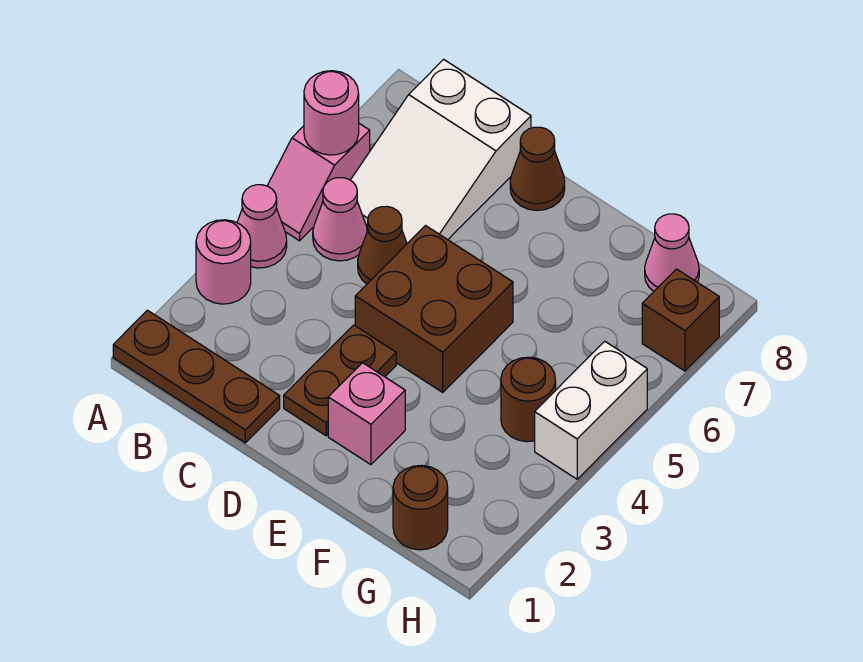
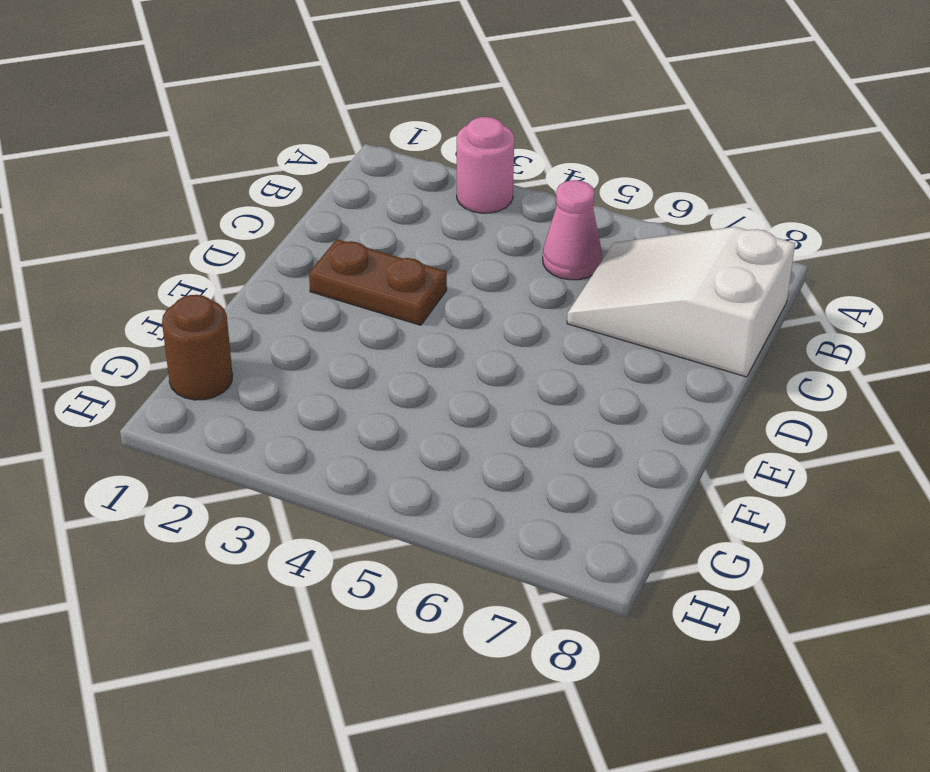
none -> brown plate A1:C1 level 1
none -> pink cone A4 level 1
none -> pink slope A5:A6 level 1 top 6

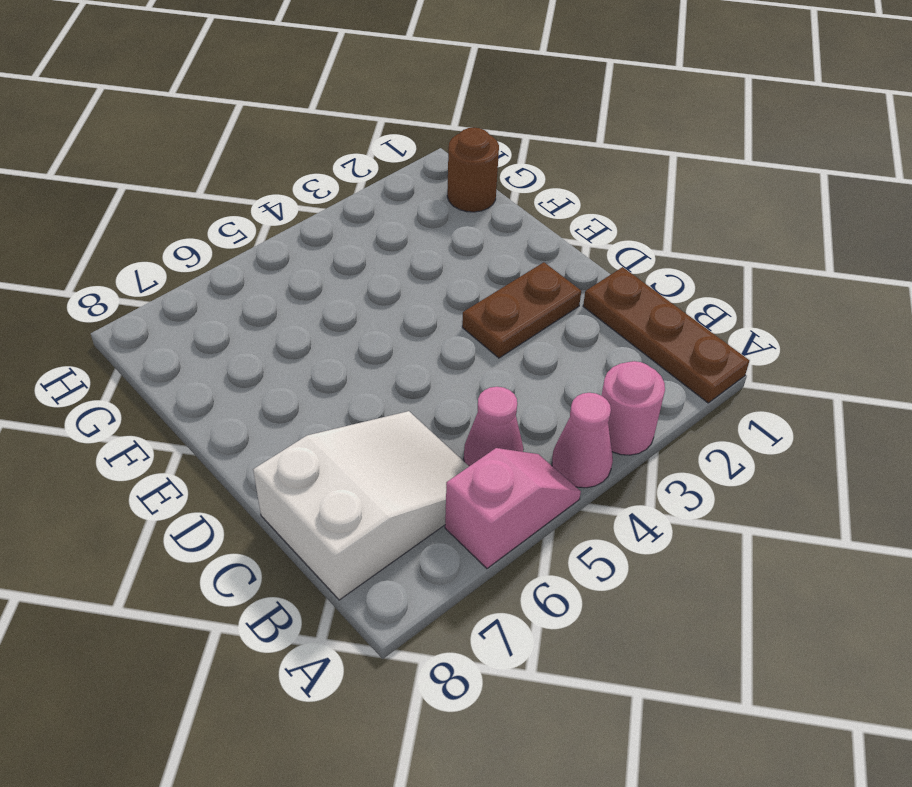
none -> brown cone C5 level 1
none -> brown brick D4:E5 level 1
none -> brown cone D8 level 1

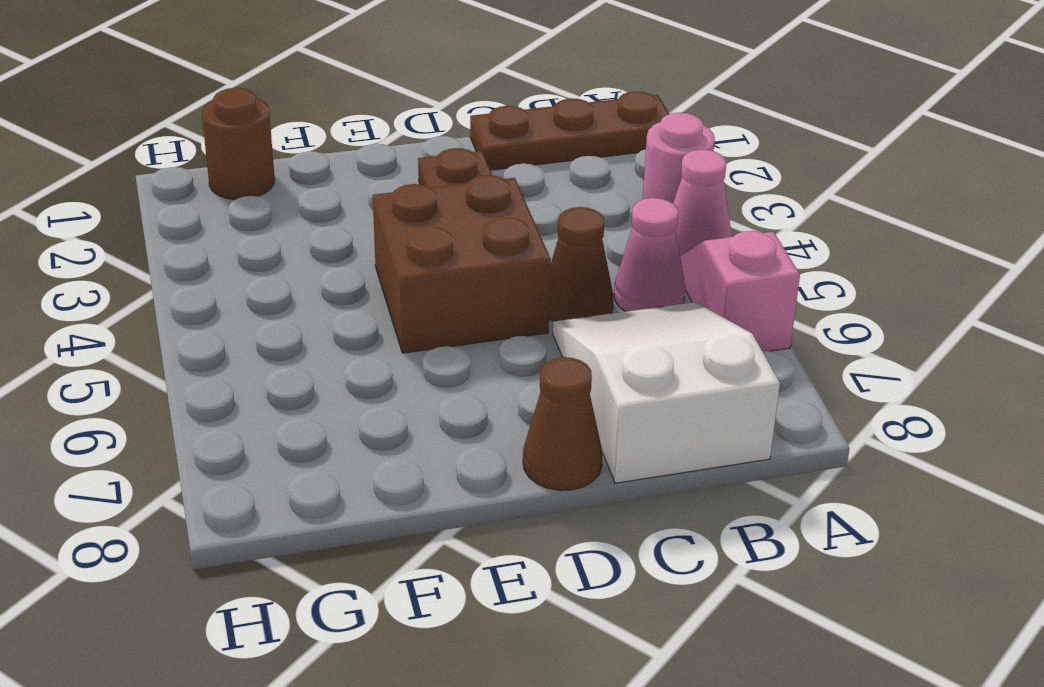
none -> pink brick E2 level 1
none -> brown round brick G4 level 1
none -> pink cone G8 level 1

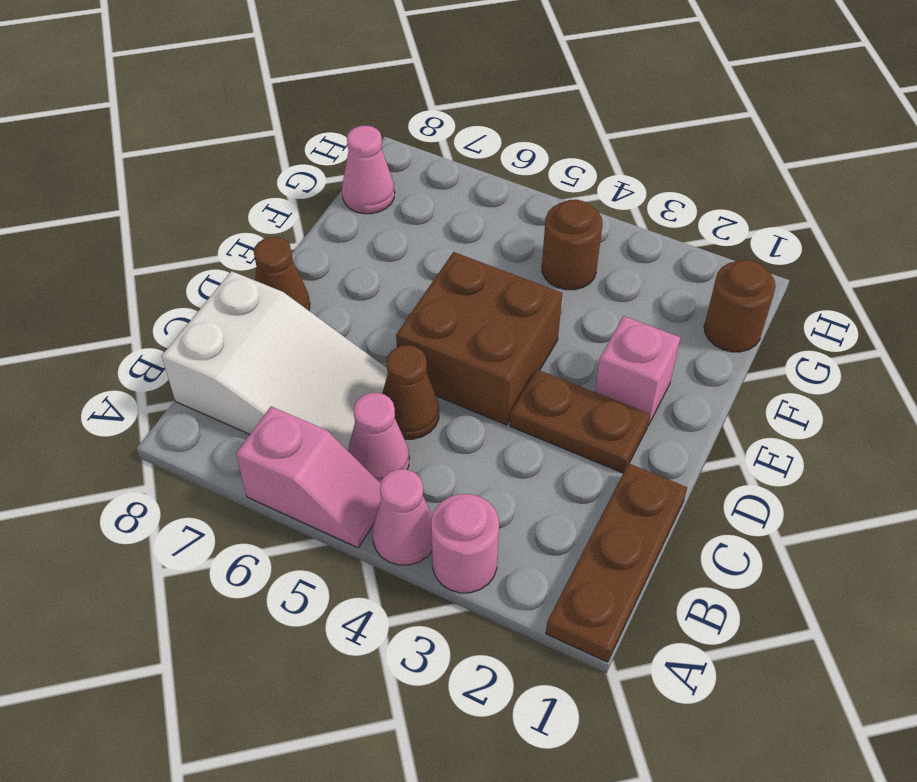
none -> white brick H4:H5 level 1
none -> brown brick H7 level 1
none -> pink round brick A6 level 2

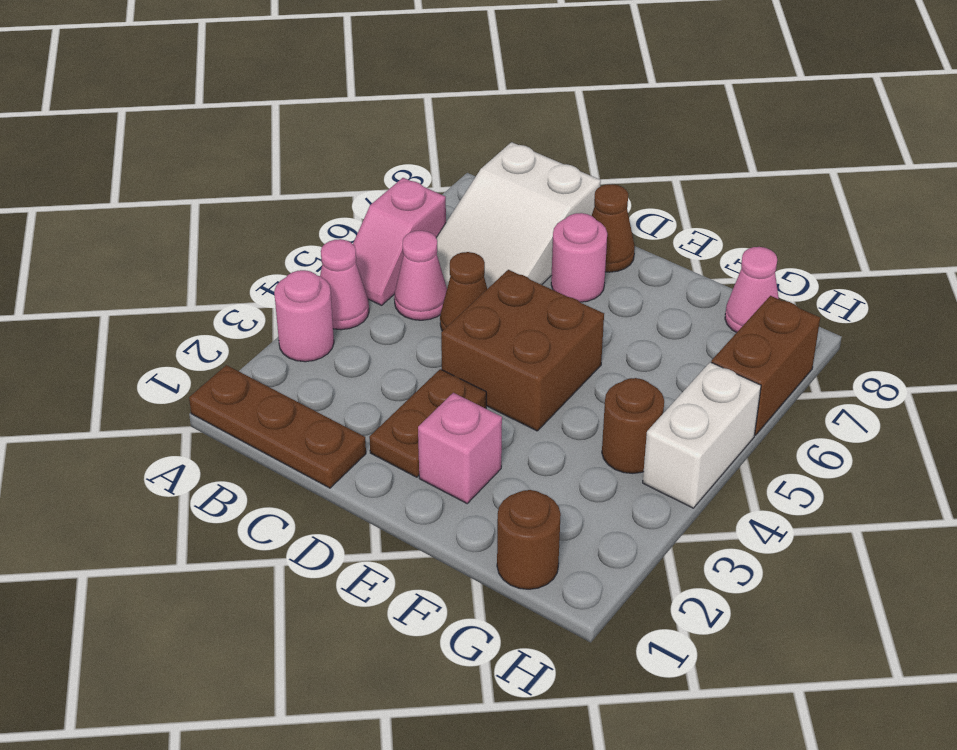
pink round brick D7 level 1 -> pink round brick A6 level 2
brown brick H6:H7 level 1 -> brown brick H7 level 1

